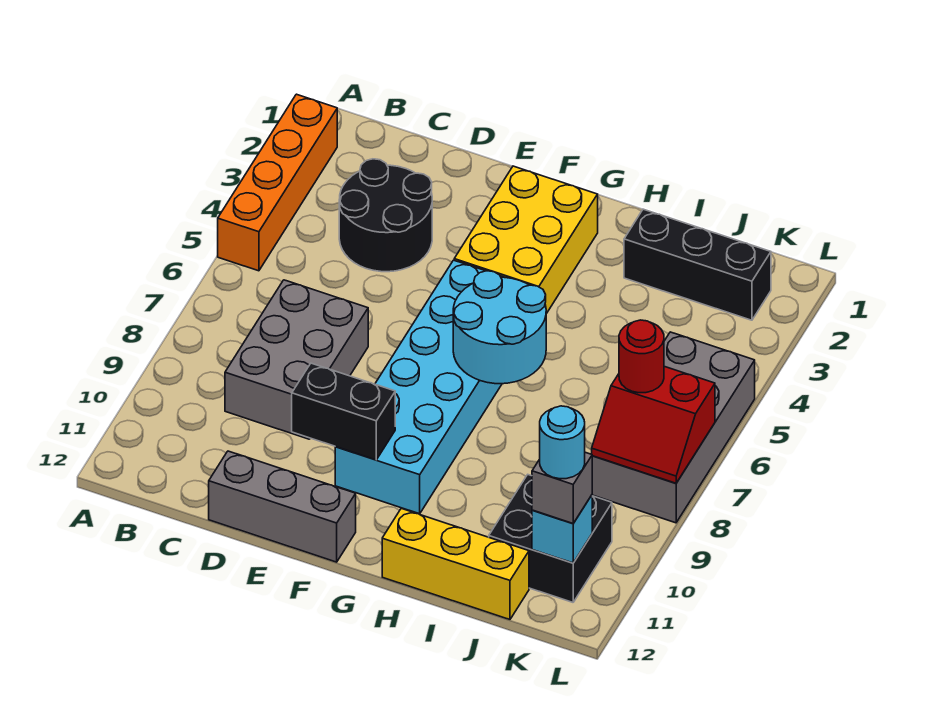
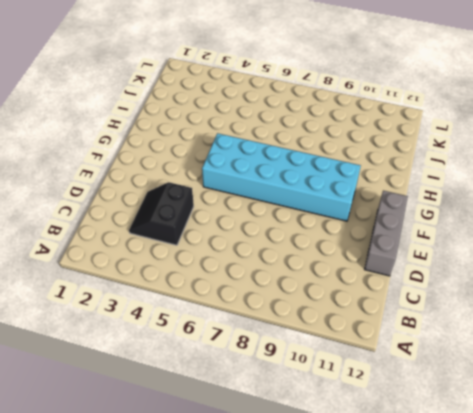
black slope C3:D4 level 1 top 4 -> black round brick C3:D4 level 1
none -> orange brick A2:A5 level 1
none -> grey brick C7:D9 level 1
none -> yellow brick F2:G4 level 1

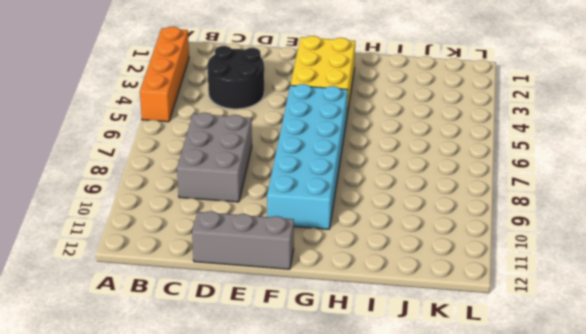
none -> yellow brick H12:J12 level 1
none -> black brick I2:K2 level 1
none -> black brick J10:K11 level 1

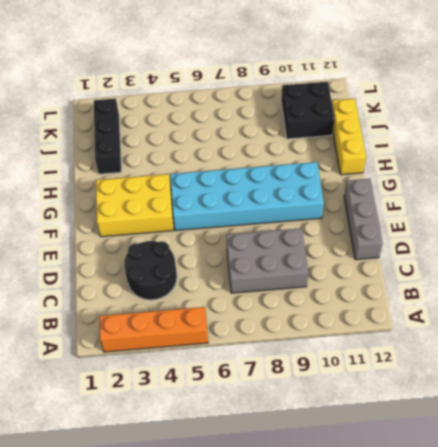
none -> grey brick K5:L8 level 1
none -> black brick E10:F10 level 2
none -> cyan round brick G6:H7 level 2

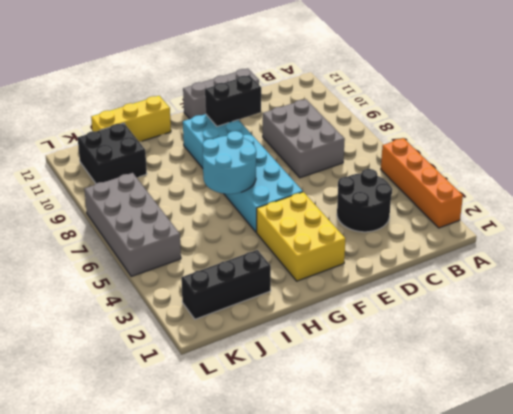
none -> red slope K7:L8 level 2 top 7
none -> cyan brick K11 level 2
none -> red round brick K7 level 3

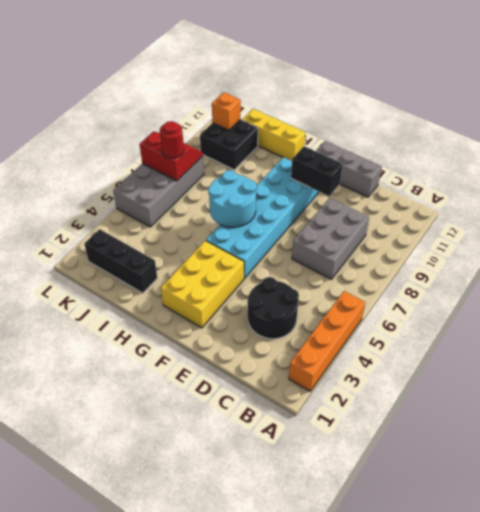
orange brick K11 level 2 -> cyan brick K11 level 2
none -> grey brick K11 level 3
none -> cyan round brick K11 level 4

